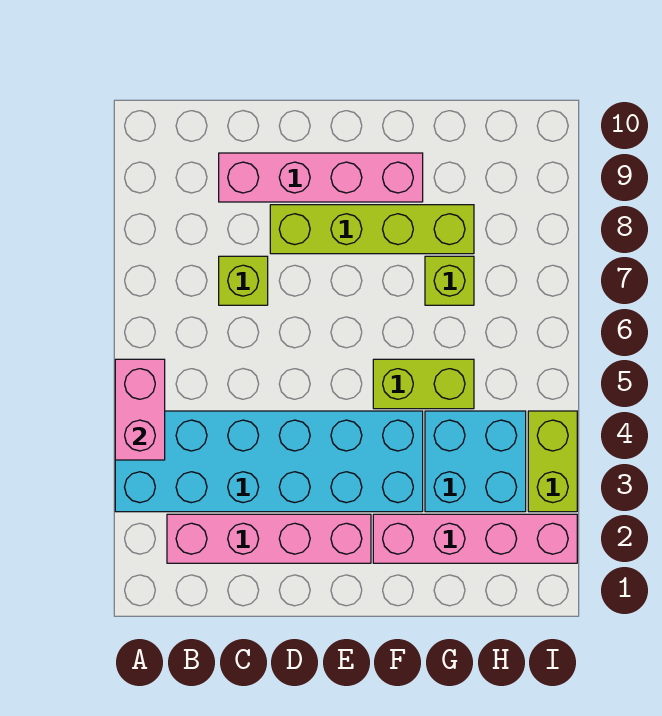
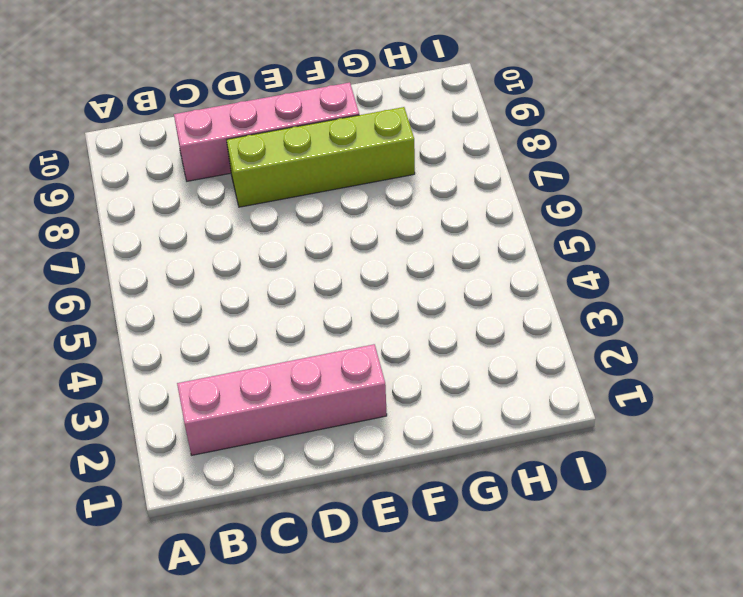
none -> cyan brick A3:F4 level 1
none -> lime brick C7 level 1

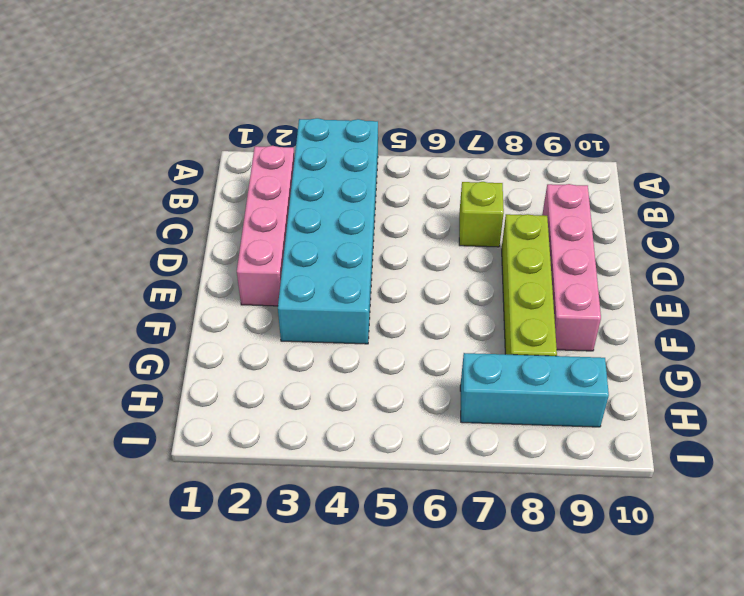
cyan brick H7:H9 level 1 -> none
none -> pink brick F2:I2 level 1
none -> lime brick F5:G5 level 1

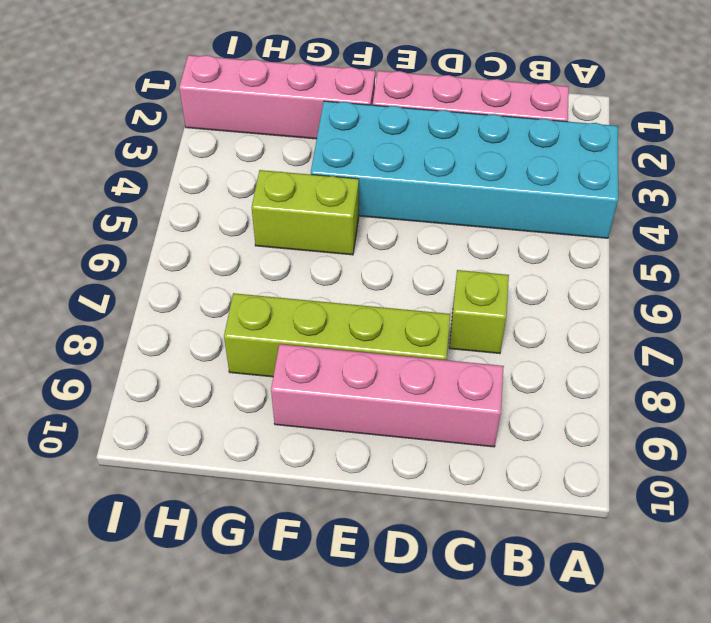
none -> cyan brick G3:H4 level 1
none -> lime brick G7 level 1

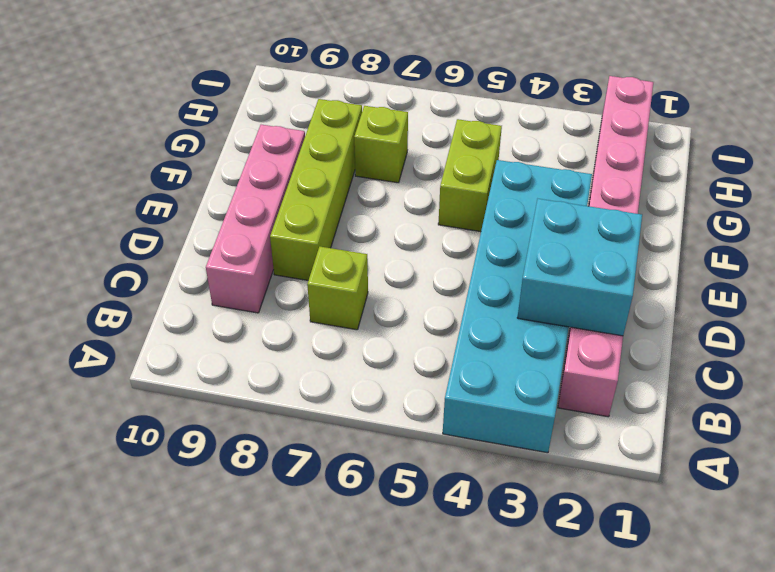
cyan brick C2:D3 level 2 -> cyan brick G3:H4 level 1
none -> lime brick I3:I4 level 1
none -> pink brick A4:A5 level 2

